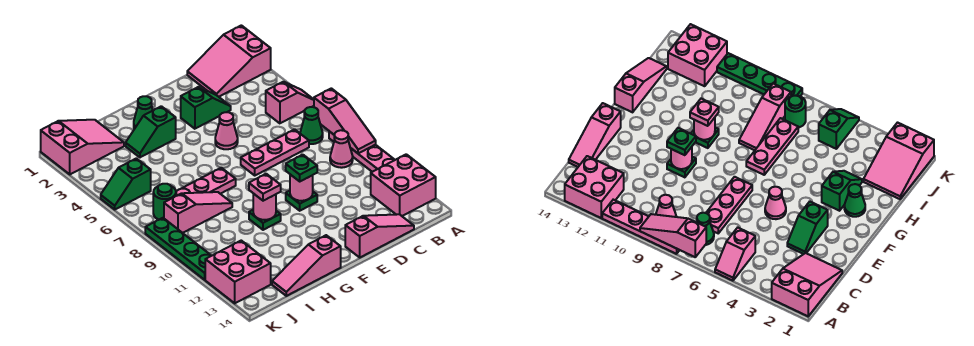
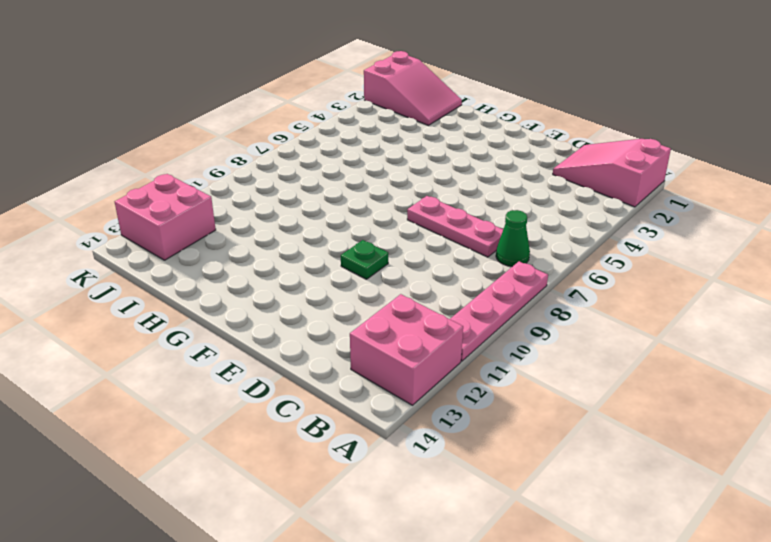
none -> pink slope A5:B5 level 1 top B
none -> pink cone B9 level 1
none -> pink slope C14:E14 level 1 top E

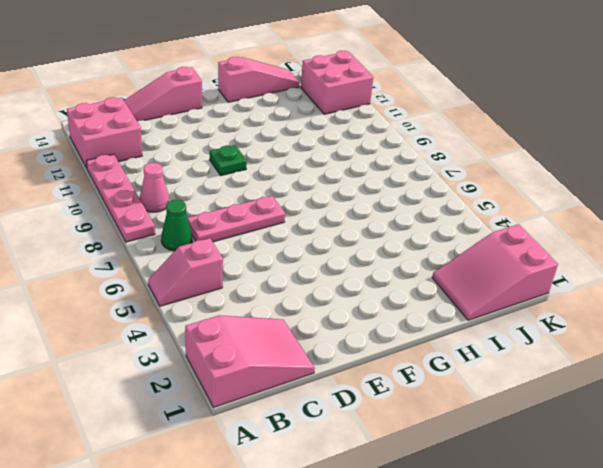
none -> green slope D3:E3 level 1 top E
none -> pink cone E5 level 1
none -> green cone G2 level 1

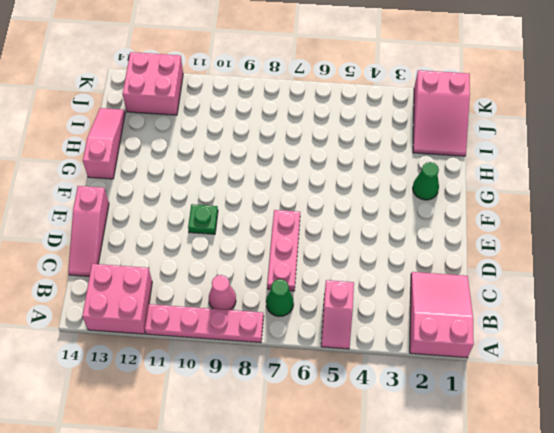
none -> green slope D3:E3 level 1 top E
none -> pink cone E5 level 1
none -> green slope G3:H3 level 1 top G

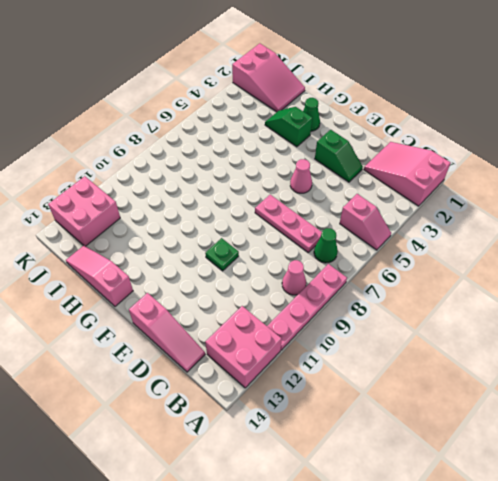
none -> pink plate G7:I7 level 1
none -> green plate G10 level 1
none -> pink slope H8:J8 level 1 top J

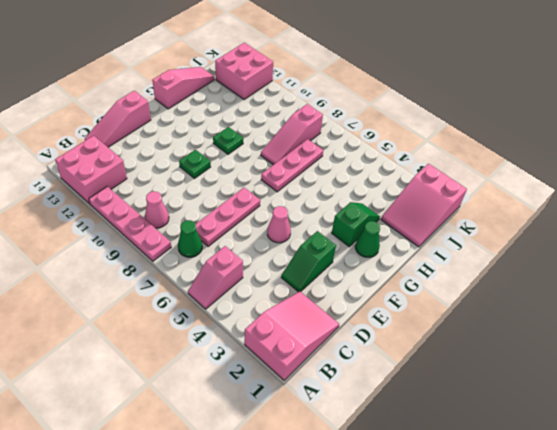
none -> green slope J5:K5 level 1 top J
none -> green round brick J7 level 1
none -> green plate K8:K11 level 1

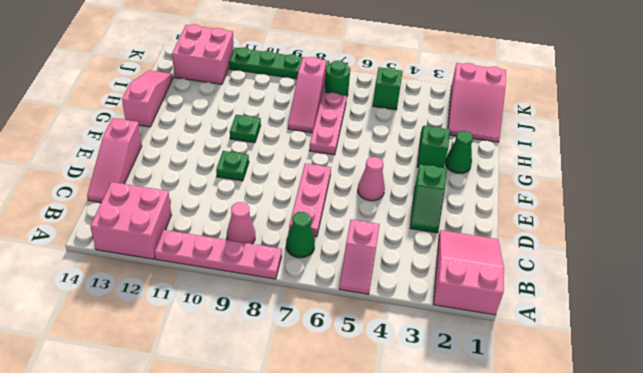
none -> pink slope A7:A9 level 2 top 7
none -> pink round brick E10 level 2
none -> pink round brick G10 level 2

